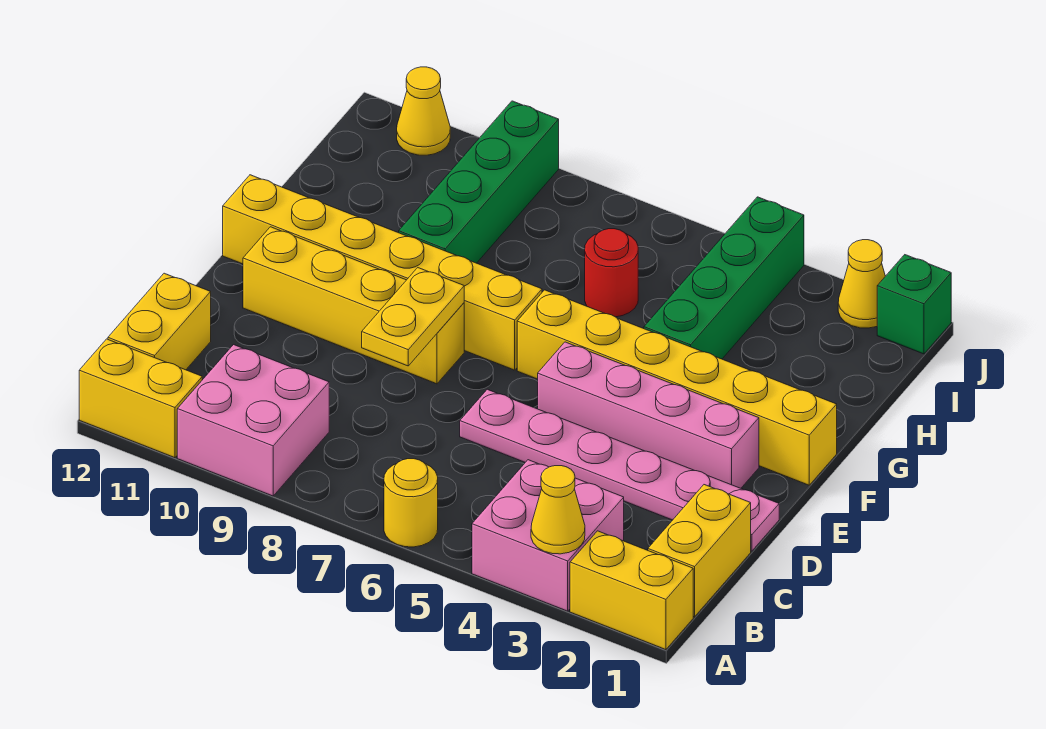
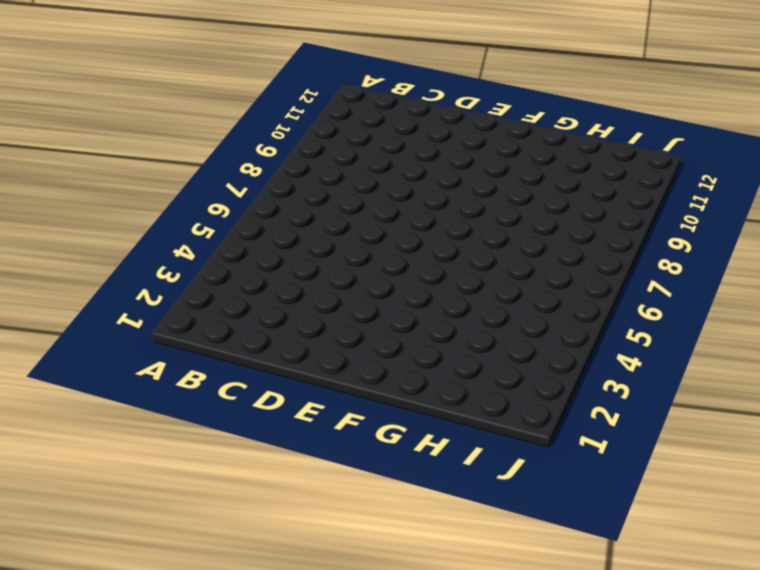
none -> yellow brick A1:A2 level 1
none -> pink brick A3:B4 level 1
none -> yellow round brick A6 level 1

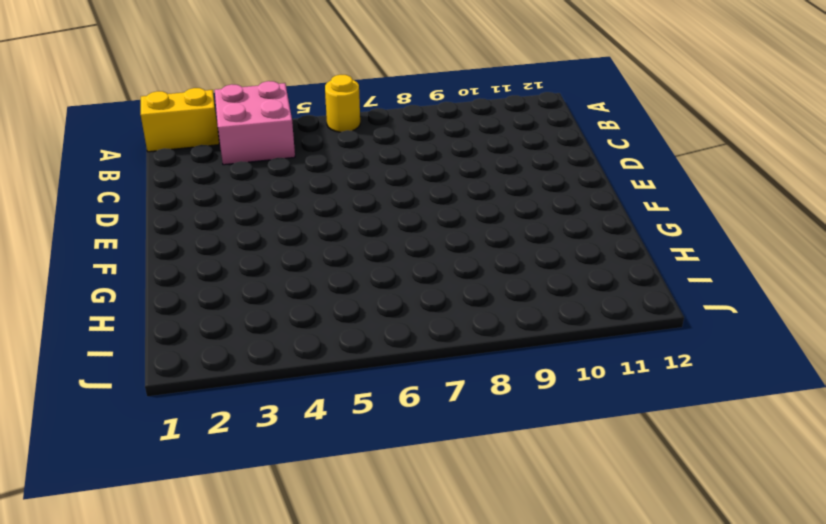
none -> pink brick A9:B10 level 1
none -> yellow brick A11:A12 level 1
none -> yellow brick B1:C1 level 1

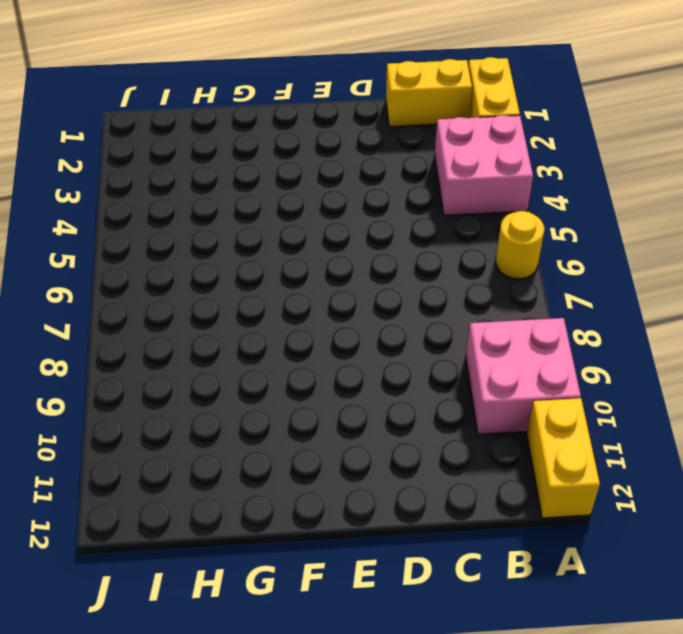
none -> yellow brick B12:C12 level 1
none -> pink plate D1:D6 level 1
none -> pink brick E2:E5 level 1

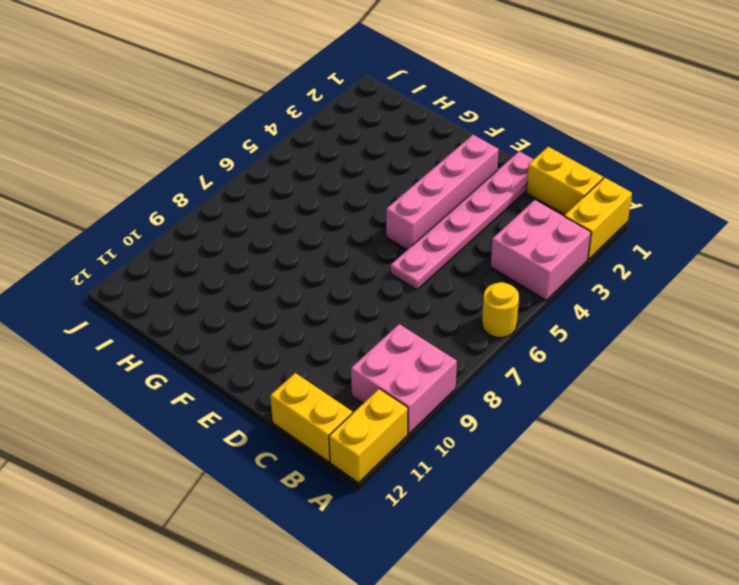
none -> yellow brick E8:E11 level 1
none -> yellow brick F1:F6 level 1
none -> yellow brick F7:F12 level 1

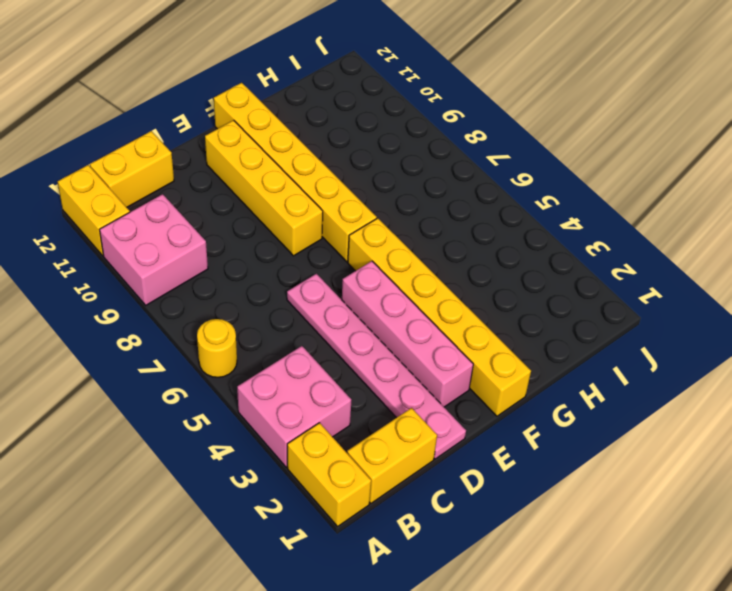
none -> green brick G4:J4 level 1
none -> green brick G9:J9 level 1
none -> red round brick H6 level 1

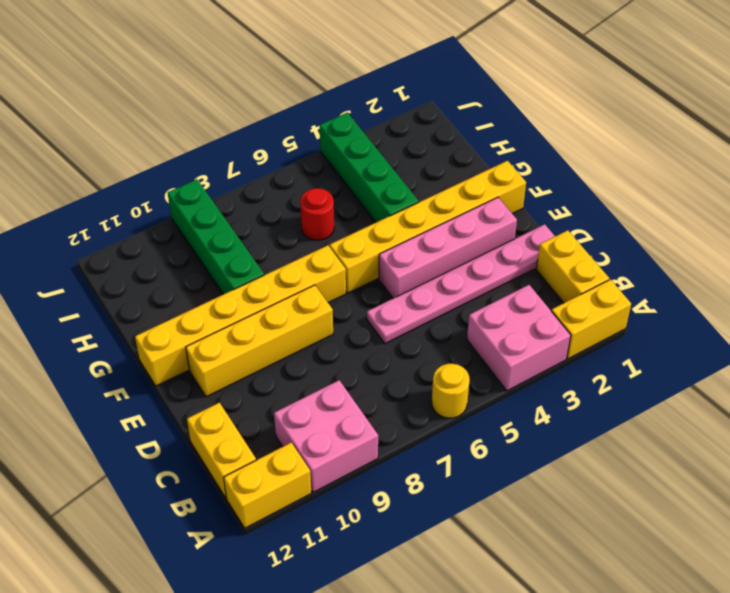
none -> green brick J1 level 1
none -> yellow cone J2 level 1
none -> yellow cone J11 level 1

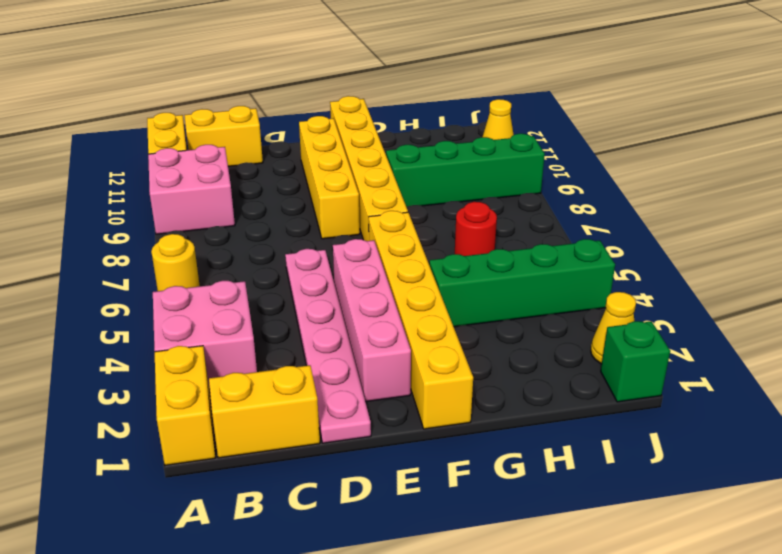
none -> yellow cone A3 level 2
none -> yellow plate D8:E8 level 2

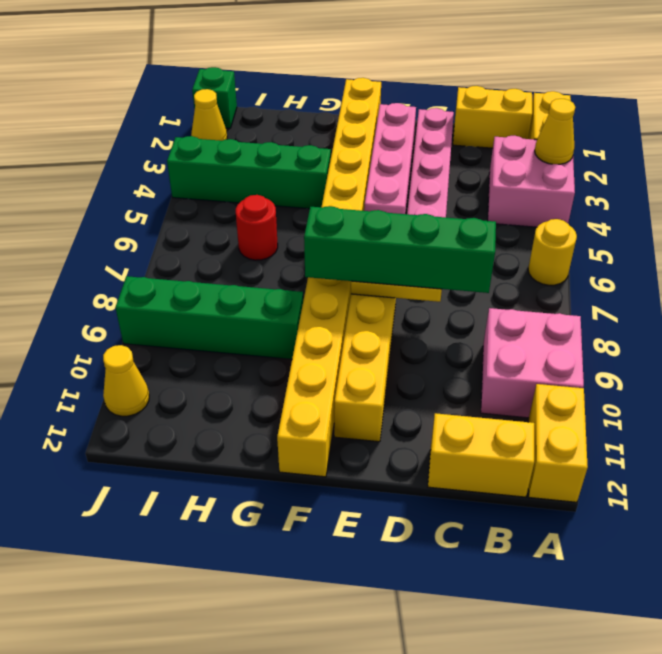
green brick C8:F8 level 3 -> none

